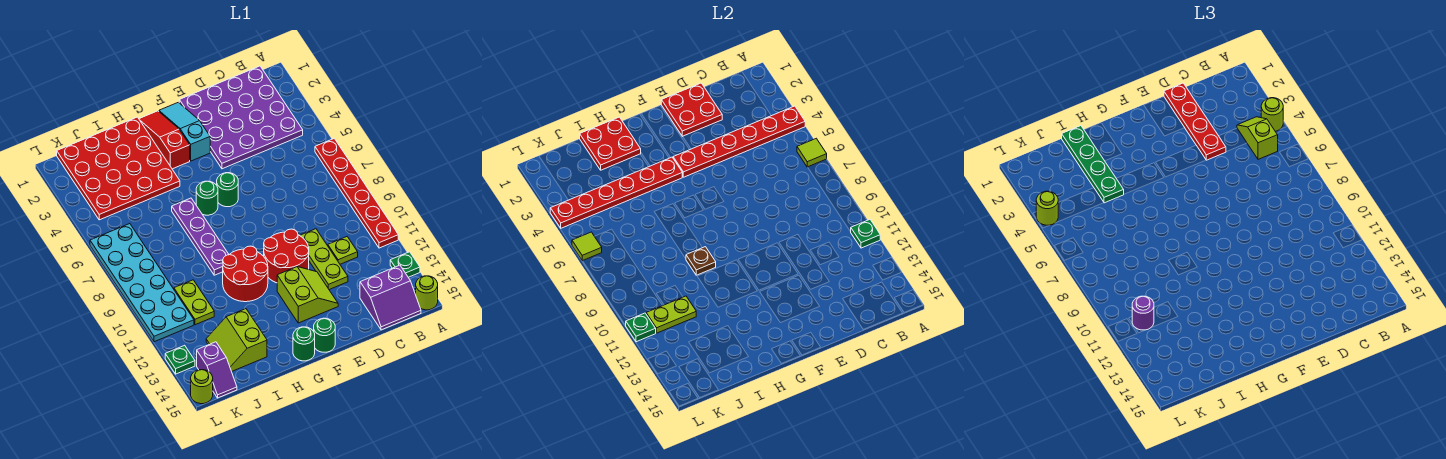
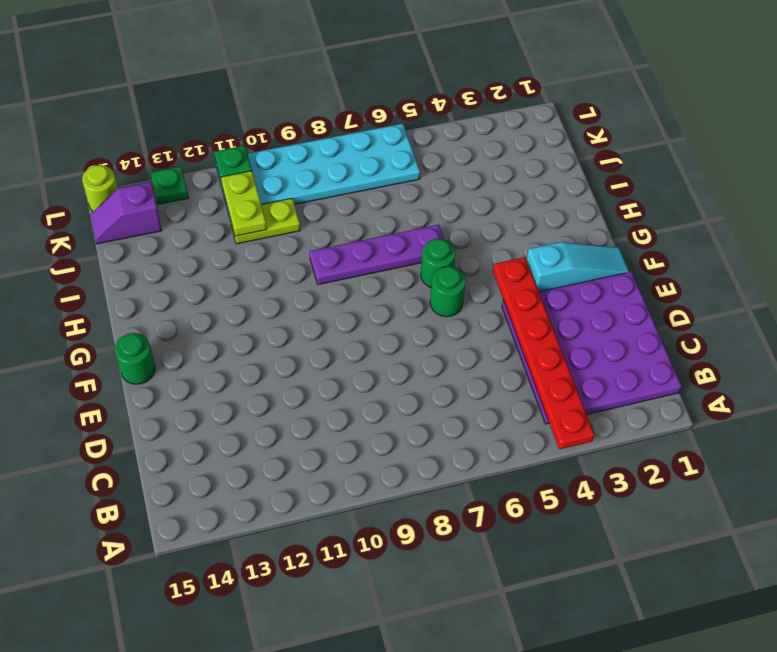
none -> red plate A6:A11 level 1
none -> green plate A13 level 1
none -> lime round brick A15 level 1
none -> purple slope B14:C15 level 1 top 14

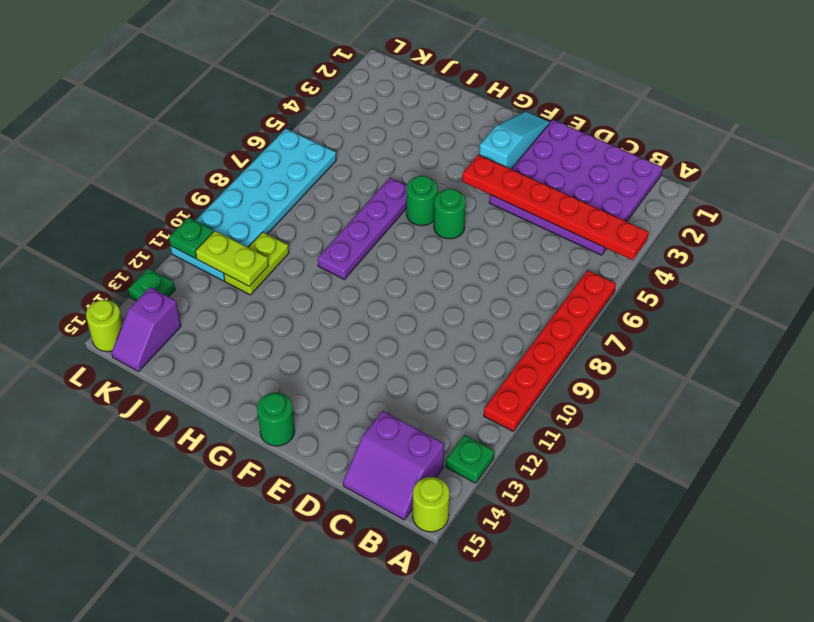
none -> lime plate C11 level 1
none -> lime plate D10:D12 level 1
none -> red round brick E10:F11 level 1
none -> lime slope E12:F13 level 1 top F

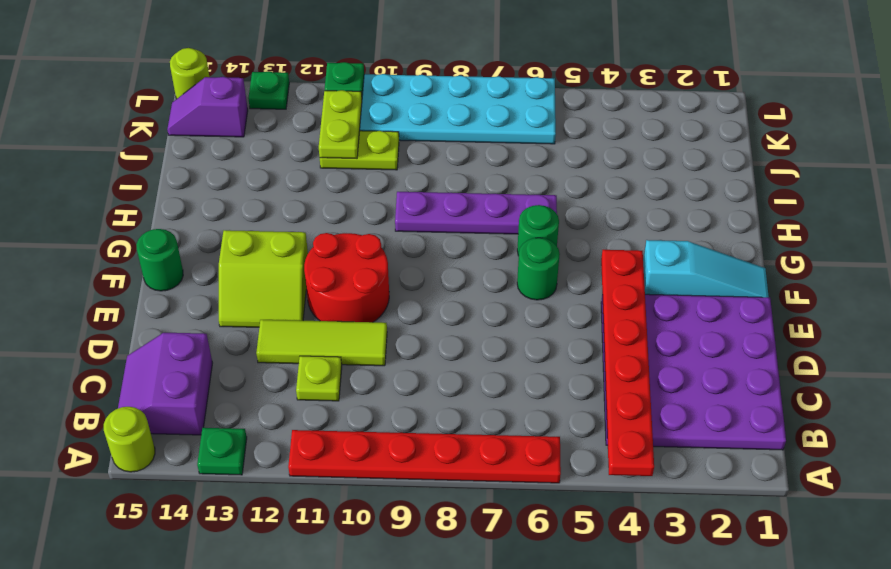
lime tile D10:D12 level 1 -> lime plate D10:D12 level 1
none -> red slope G1:G3 level 1 top 3
none -> red round brick G10:H11 level 1
none -> green round brick G15 level 1
none -> red plate H1:K4 level 1

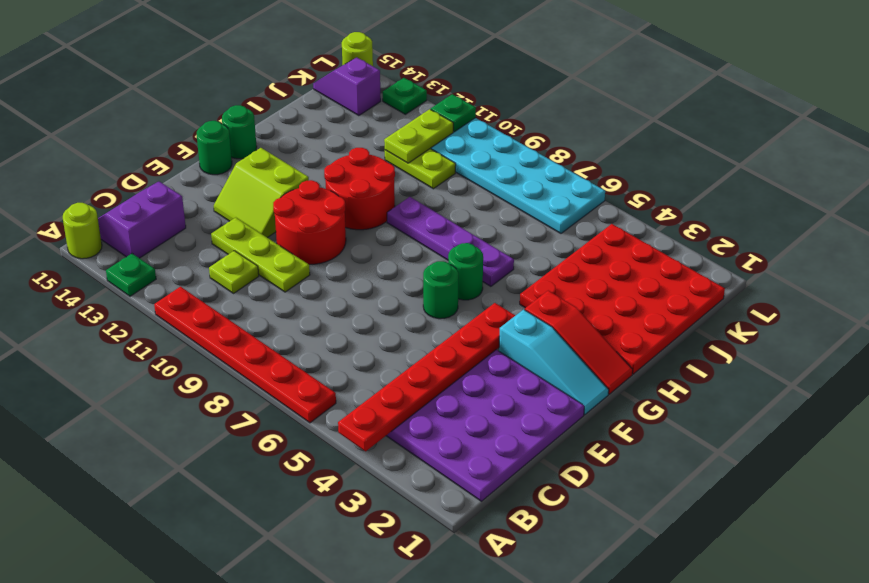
none -> lime slope I13:J14 level 1 top I
none -> lime tile A6 level 2
none -> green plate A11 level 2
none -> red plate D1:E2 level 2

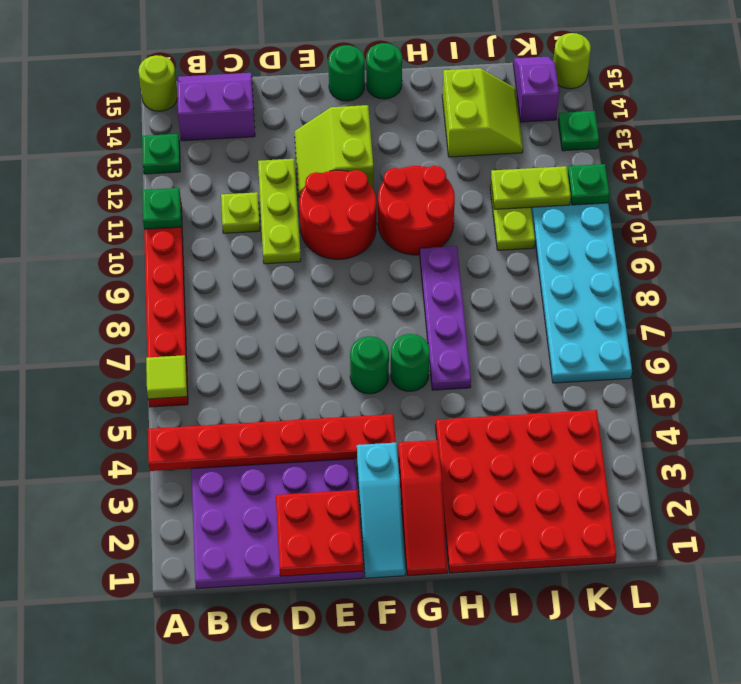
none -> red plate G4:L4 level 2
none -> red plate H1:I2 level 2
none -> brown plate H9 level 2
none -> lime tile L6 level 2

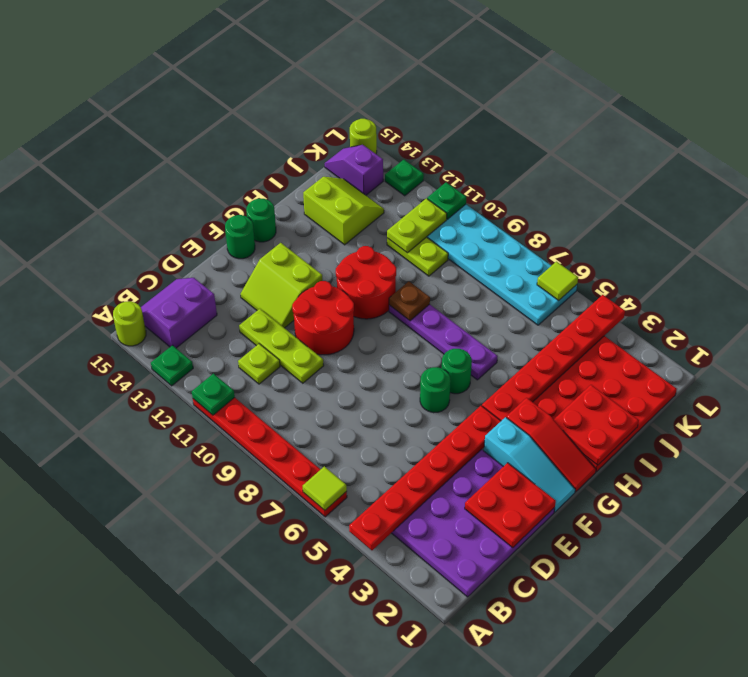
none -> lime round brick A4 level 3
none -> lime slope B4:B5 level 3 top 5
none -> red plate D1:D4 level 3
none -> green plate I1:I4 level 3

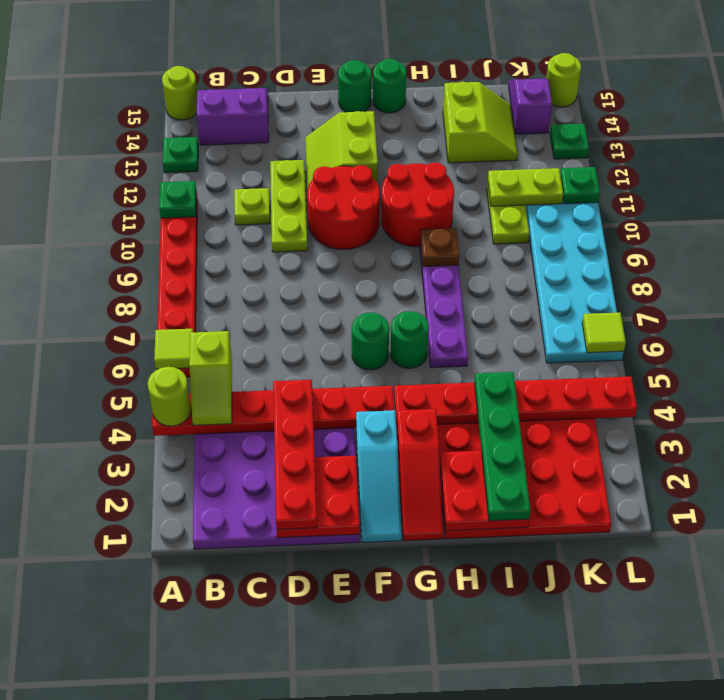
none -> purple round brick K11 level 3
none -> lime round brick L4 level 3

